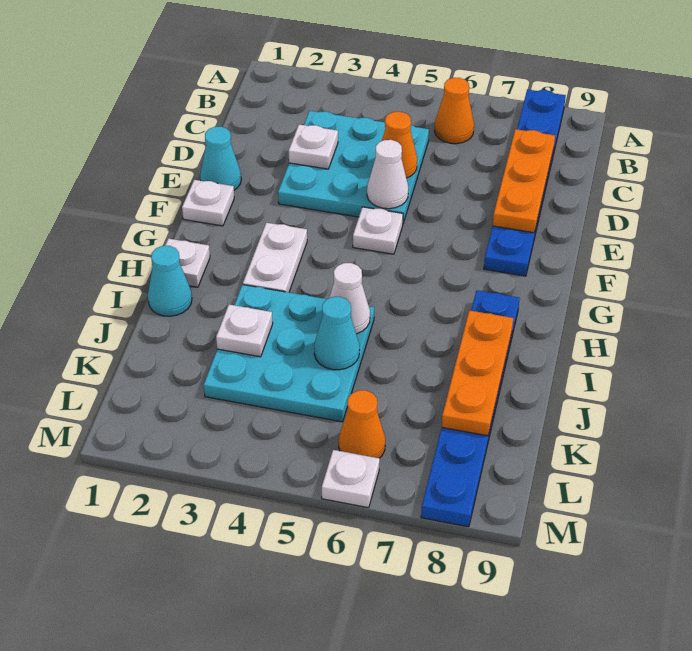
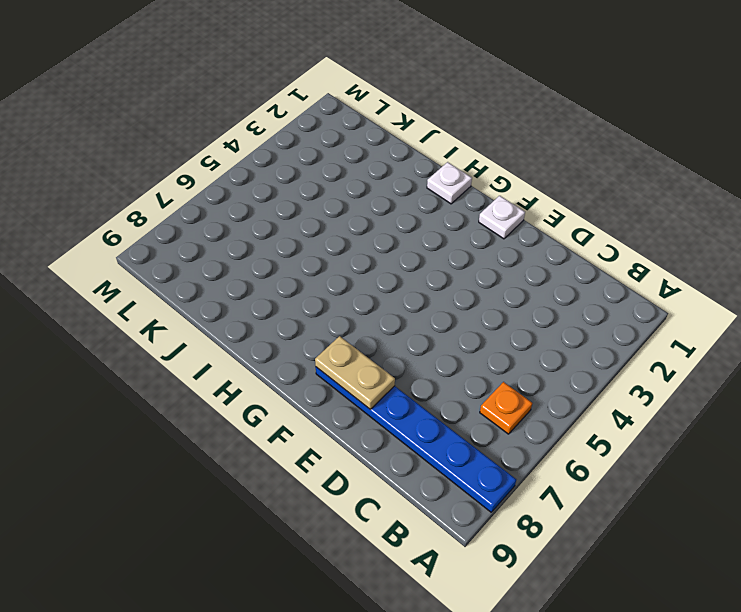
orange plate B6 level 1 -> orange cone B6 level 1
tan plate E8:F8 level 2 -> orange plate C8:E8 level 2
none -> cyan plate C3:E5 level 1
none -> cyan cone E1 level 1
none -> white plate F5 level 1

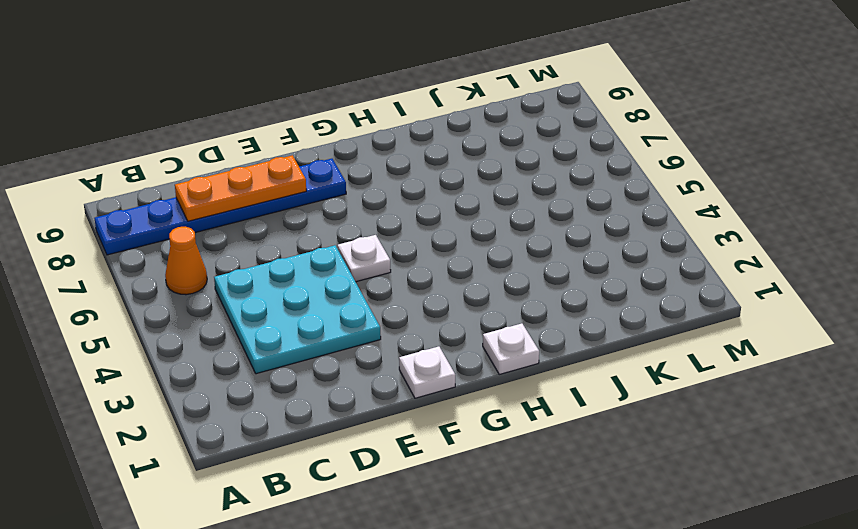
none -> cyan cone E1 level 1
none -> white plate G3:H3 level 1
none -> blue plate H8:M8 level 1

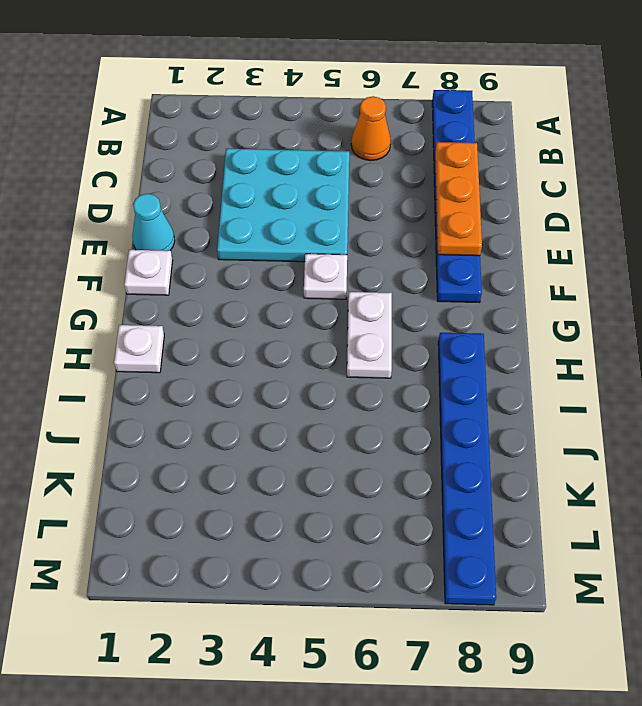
white plate G6:H6 level 1 -> white plate G3:H3 level 1
none -> cyan cone I1 level 1
none -> cyan plate I3:K5 level 1
none -> orange cone L6 level 1

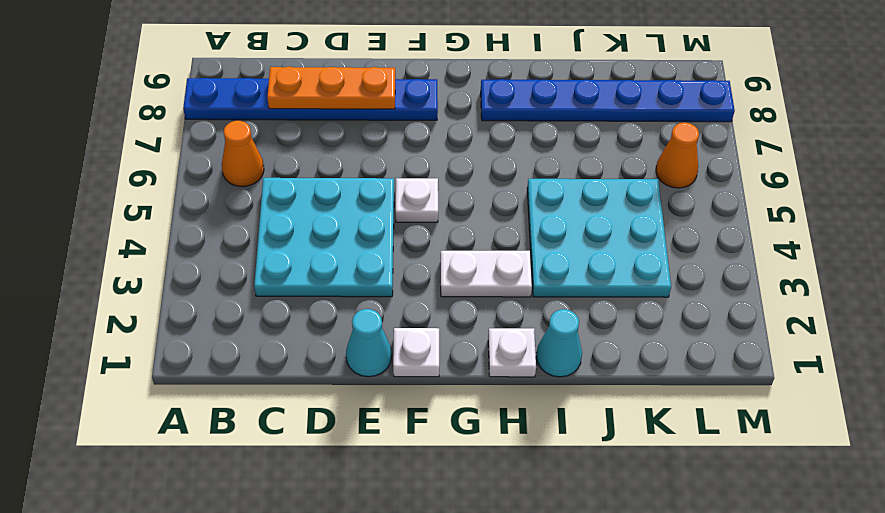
none -> white plate M6 level 1
none -> white plate D3 level 2
none -> orange cone D5 level 2

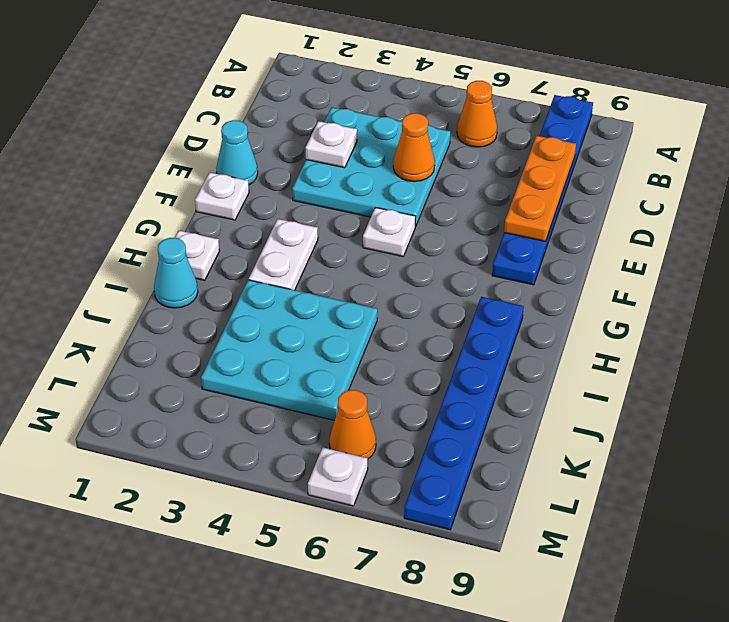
none -> white cone E5 level 2
none -> white cone I5 level 2
none -> orange plate I8:K8 level 2

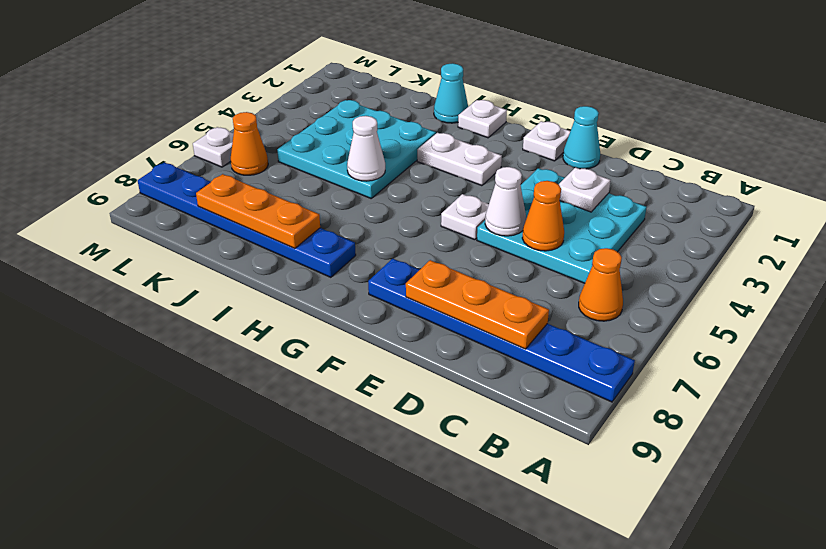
none -> white plate J3 level 2
none -> cyan cone J5 level 2

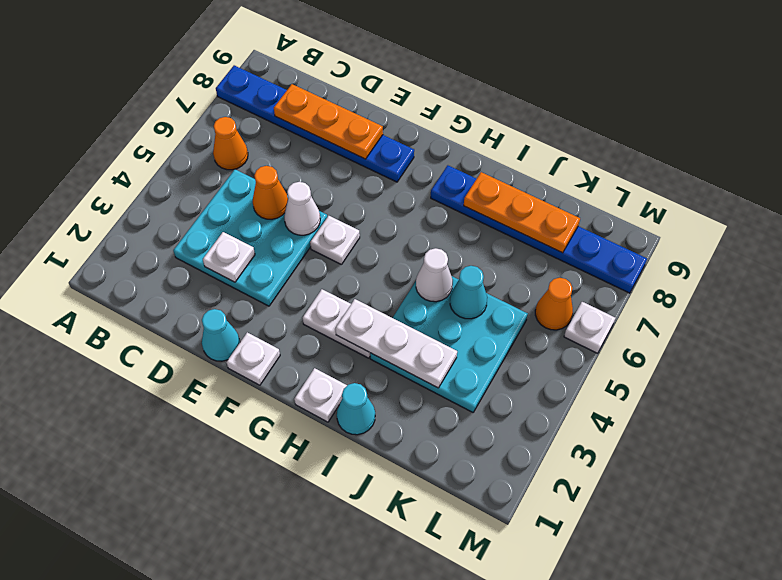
white plate H3:J3 level 2 -> white plate J3 level 2

